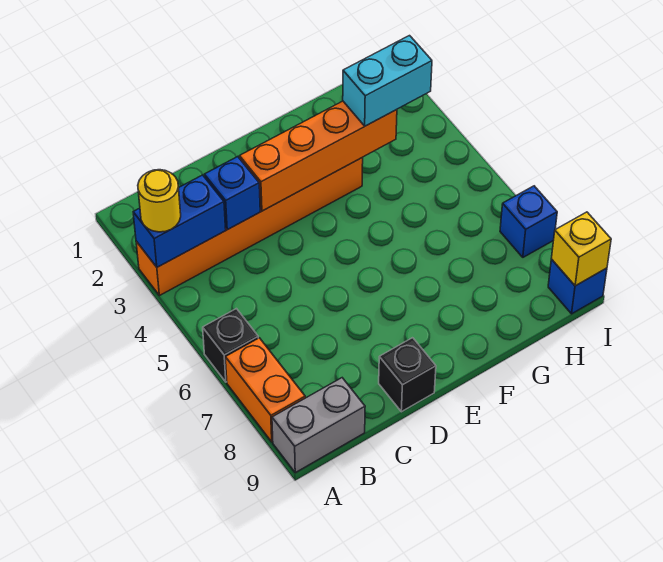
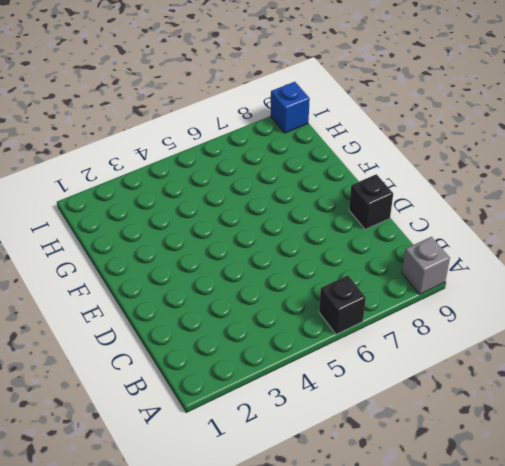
grey brick A9 level 1 -> grey brick A9:B9 level 1
none -> orange brick A3:F3 level 1
none -> orange brick A7:A8 level 1
none -> blue brick I7 level 1

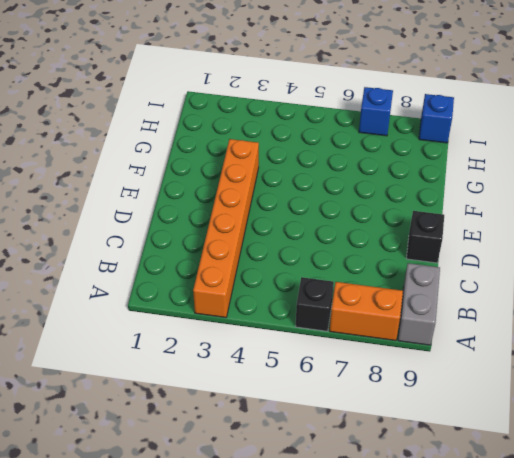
none -> blue brick A3:B3 level 2
none -> blue brick C3 level 2
none -> orange brick D3:G3 level 2

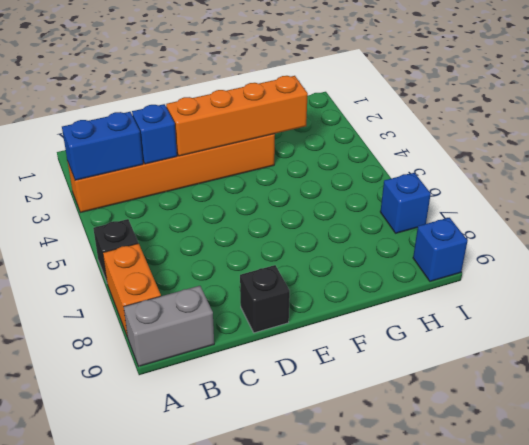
none -> yellow brick I9 level 2
none -> yellow round brick A3 level 3
none -> cyan brick G3:H3 level 3

